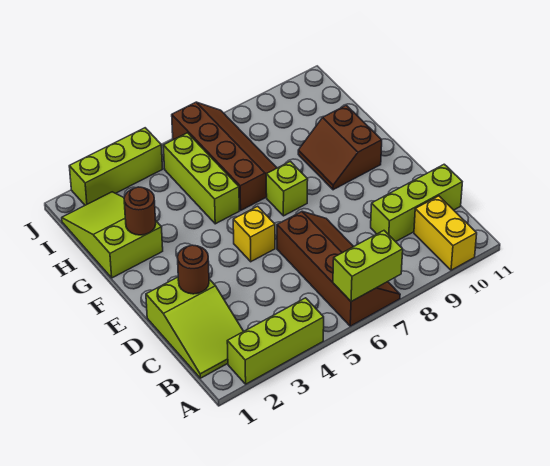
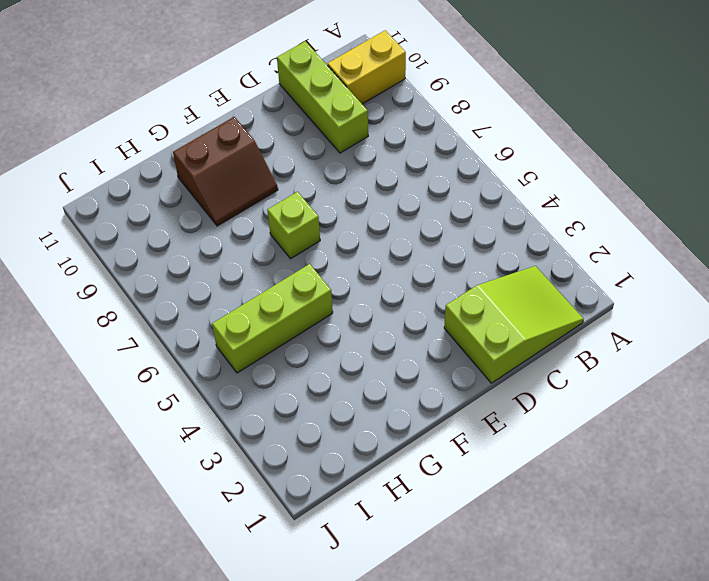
none -> lime brick A2:A4 level 1
none -> brown slope A6:D7 level 1 top 6
none -> yellow brick E5 level 1

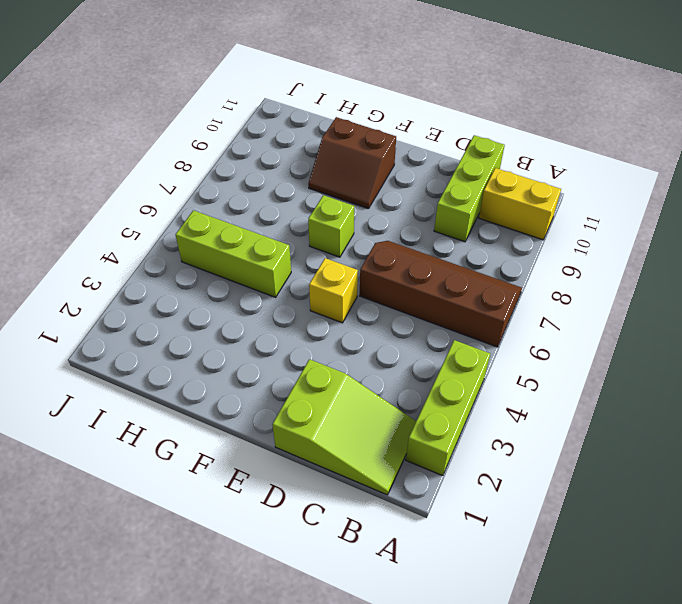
none -> lime slope G1:I2 level 1 top G
none -> brown slope G6:J7 level 1 top 6
none -> lime brick J2:J4 level 1

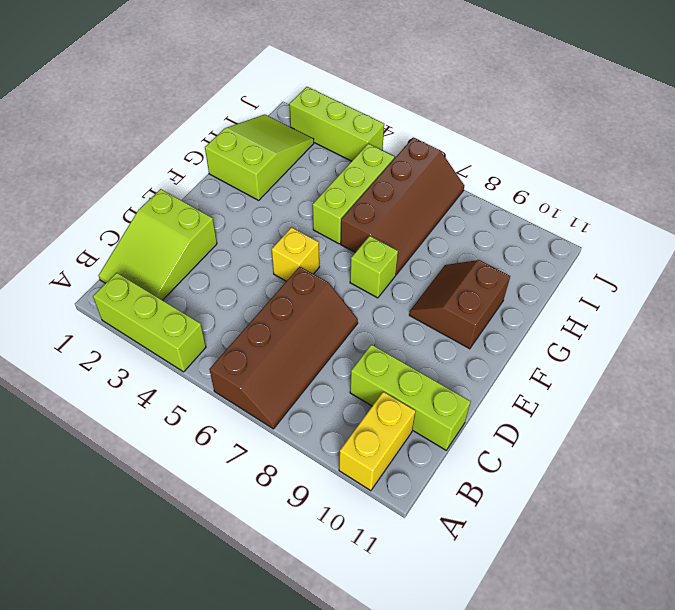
none -> lime brick A6:A7 level 2
none -> brown round brick D2 level 2
none -> brown round brick G2 level 2

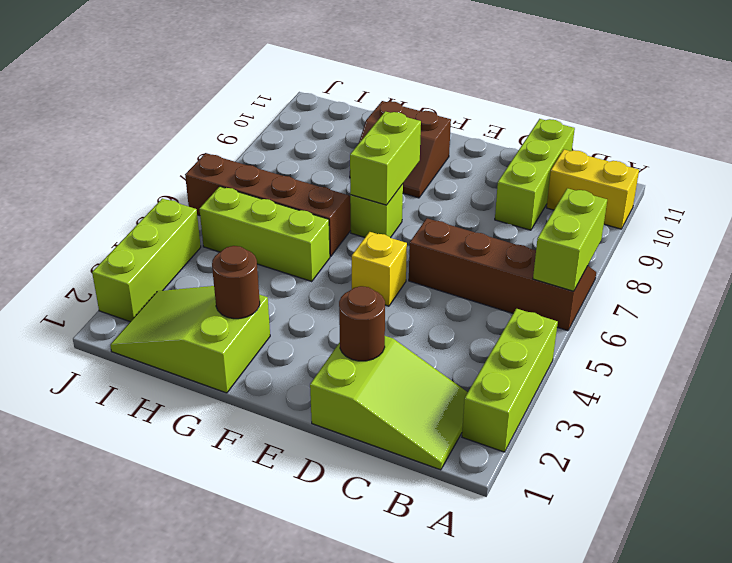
lime brick F7:F8 level 2 -> none

